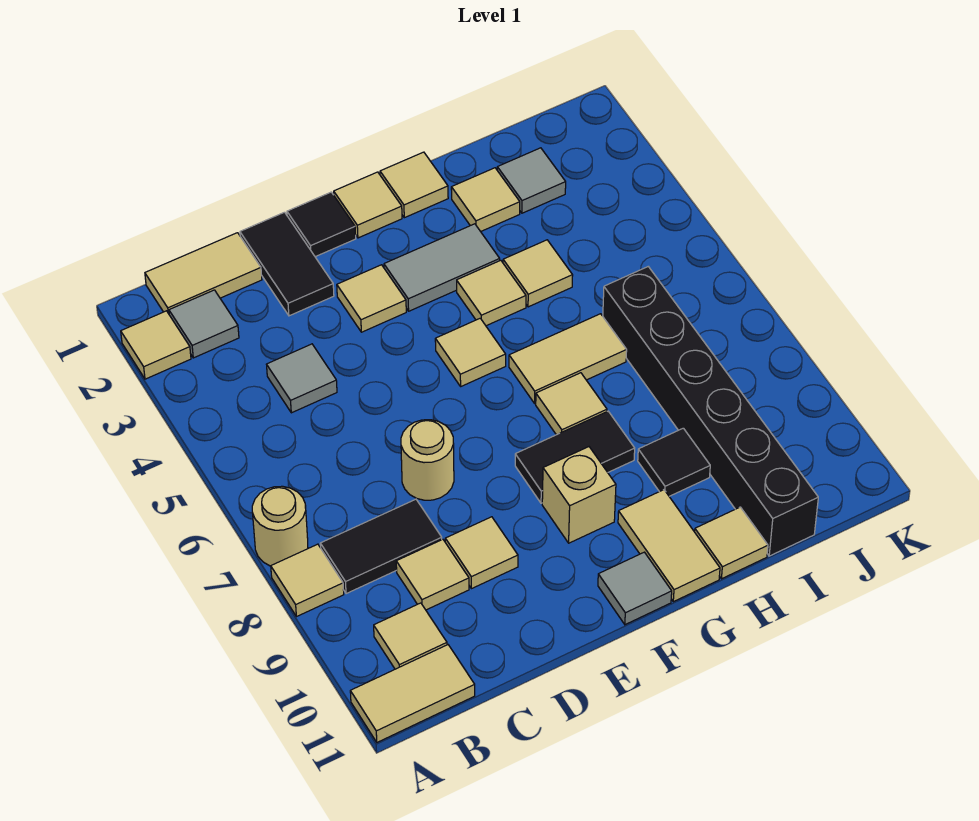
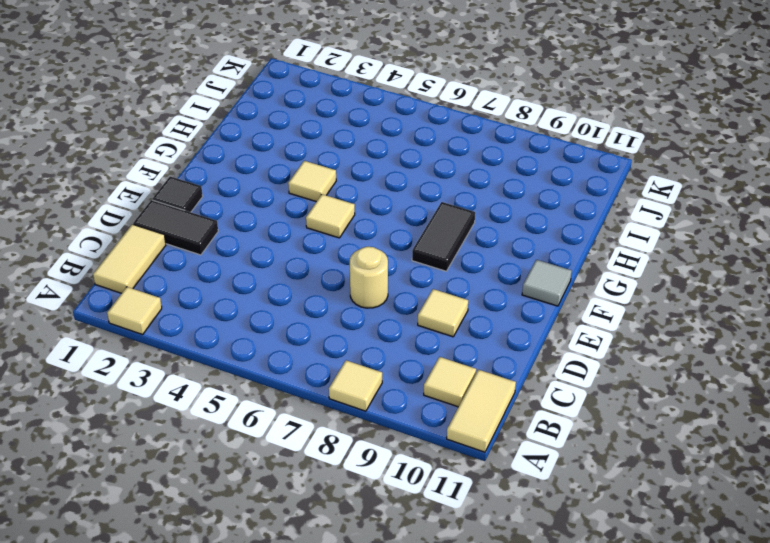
none -> tan round brick A7 level 1
none -> grey tile B2 level 1
none -> black tile B8:C8 level 1
none -> grey tile C4 level 1

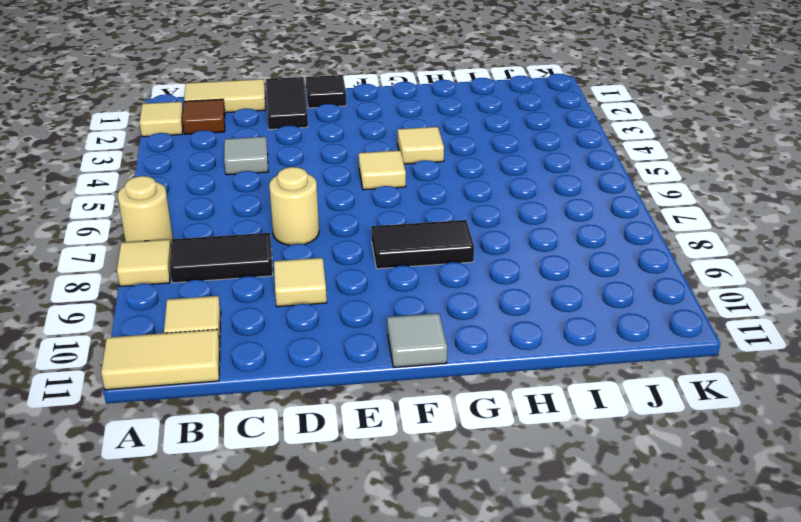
brown tile B2 level 1 -> grey tile B2 level 1
none -> tan tile C9 level 1
none -> tan tile E3 level 1
none -> tan tile F1 level 1
none -> grey tile F3:G3 level 1

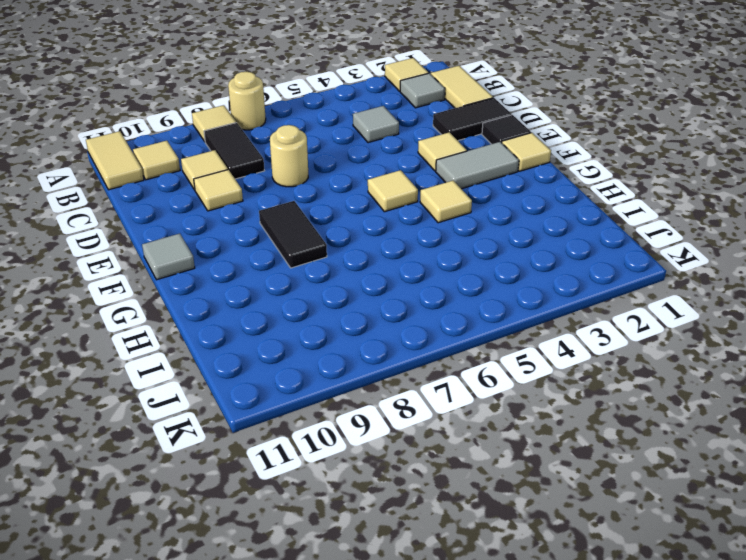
grey tile F2:F3 level 1 -> grey tile F3:G3 level 1
none -> tan brick F9 level 1
none -> tan tile G1 level 1
none -> tan tile G6:H6 level 1
none -> tan tile G7 level 1

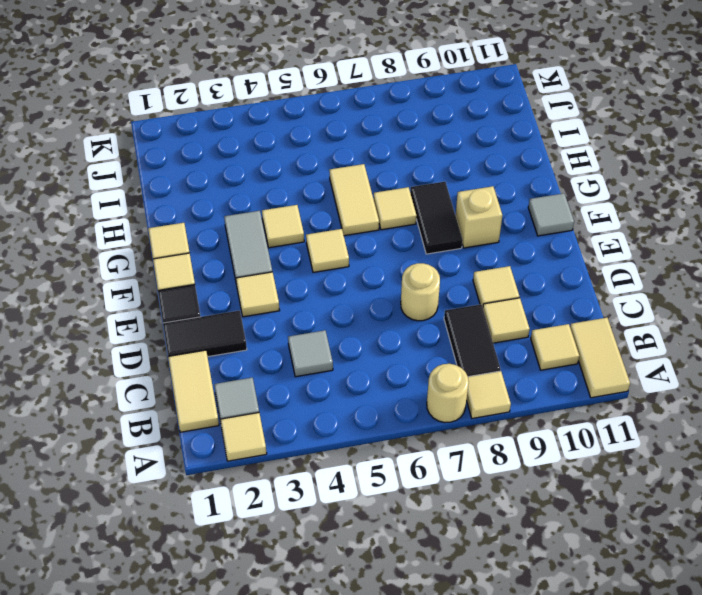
none -> tan tile G10:G11 level 1
none -> tan tile H2 level 1
none -> tan tile H4 level 1
none -> black tile H9 level 1

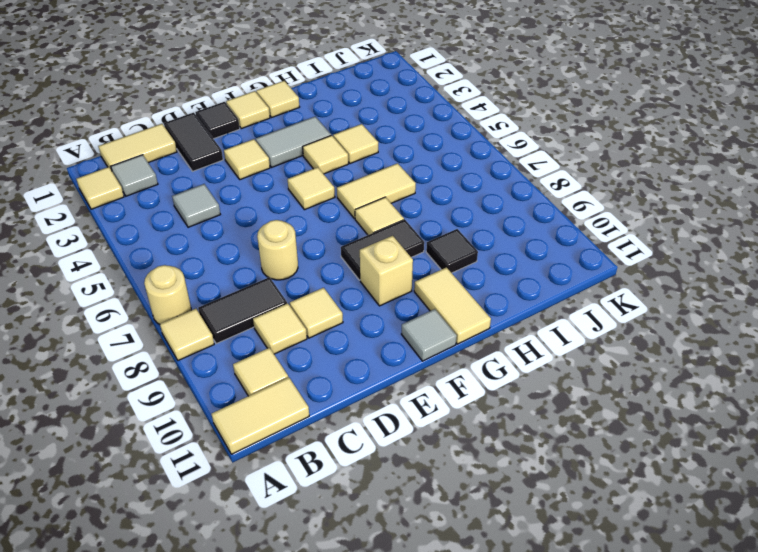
none -> tan tile H2 level 1
none -> tan tile H11 level 1
none -> grey tile I2 level 1
none -> black brick I6:I11 level 1

